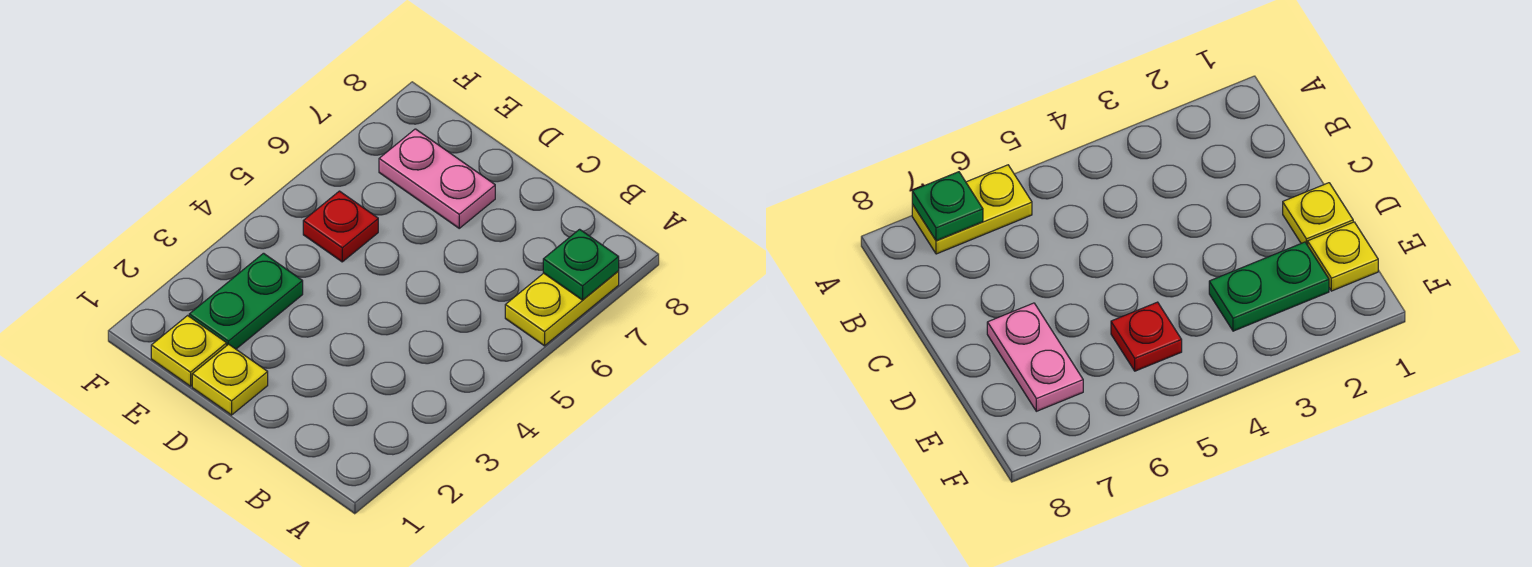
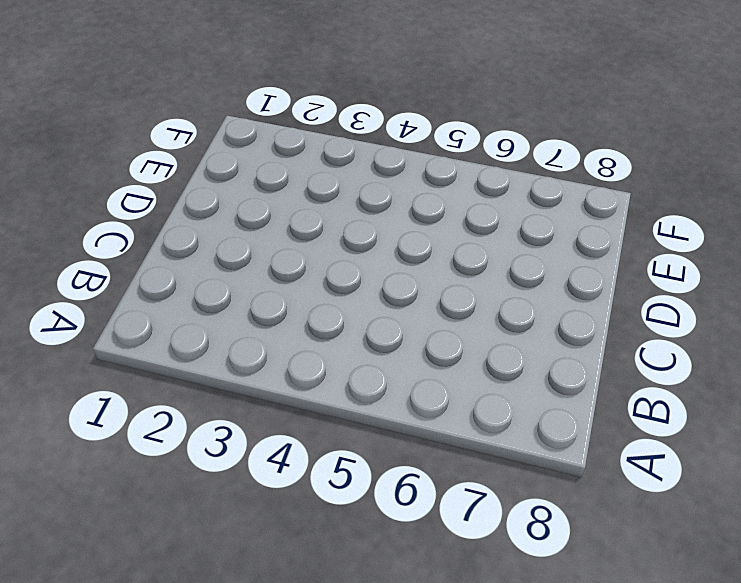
none -> yellow plate A6:A7 level 1
none -> yellow plate D1 level 1

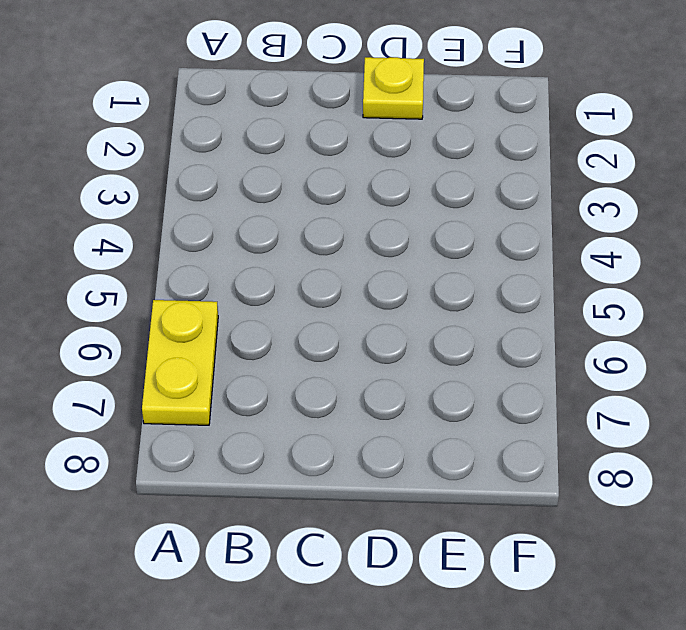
none -> pink plate D7:E7 level 1
none -> yellow plate E1 level 1

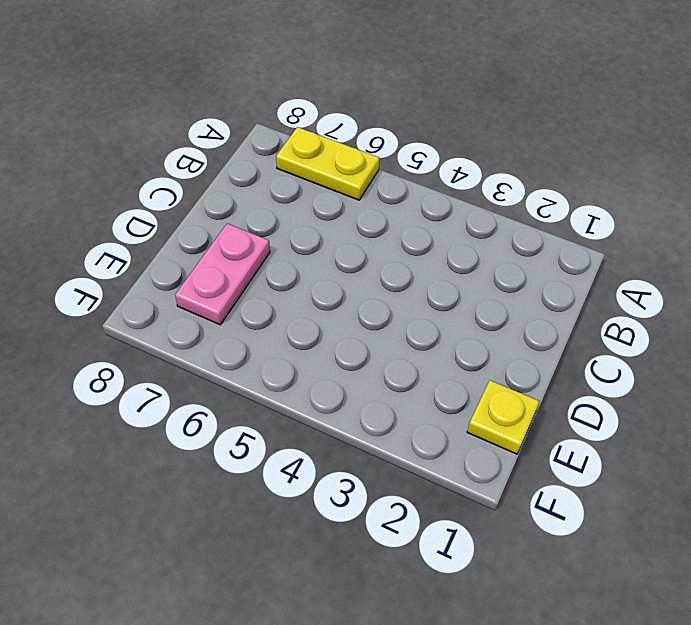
none -> yellow plate D1 level 1
none -> green plate E2:E3 level 1

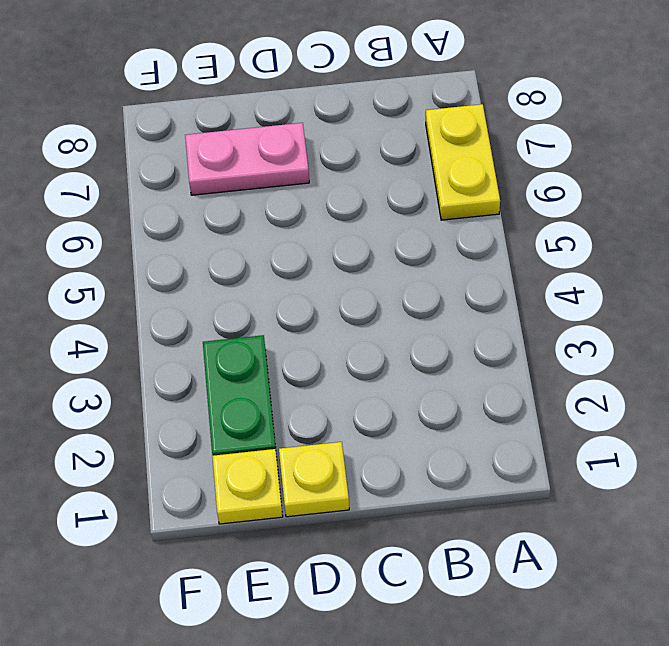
none -> red plate E5 level 1
none -> green plate A7 level 2

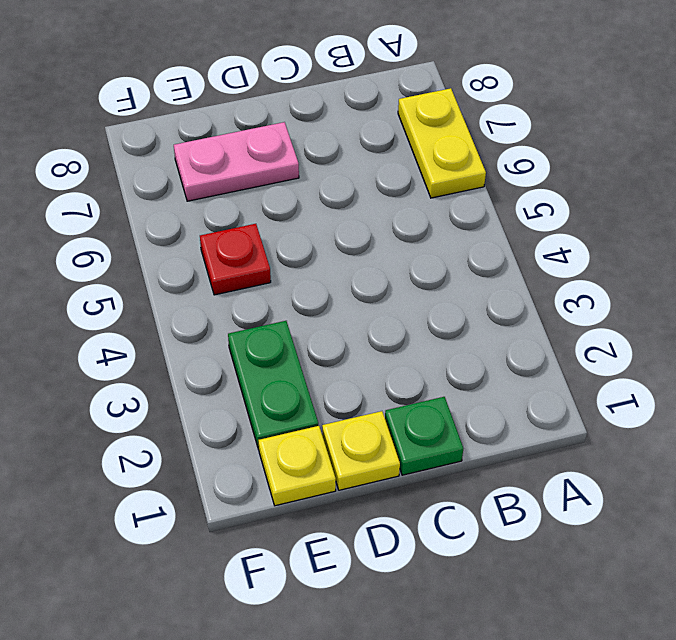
green plate C1 level 1 -> green plate A7 level 2

